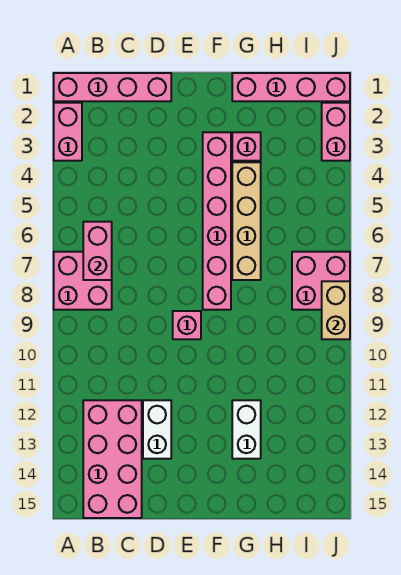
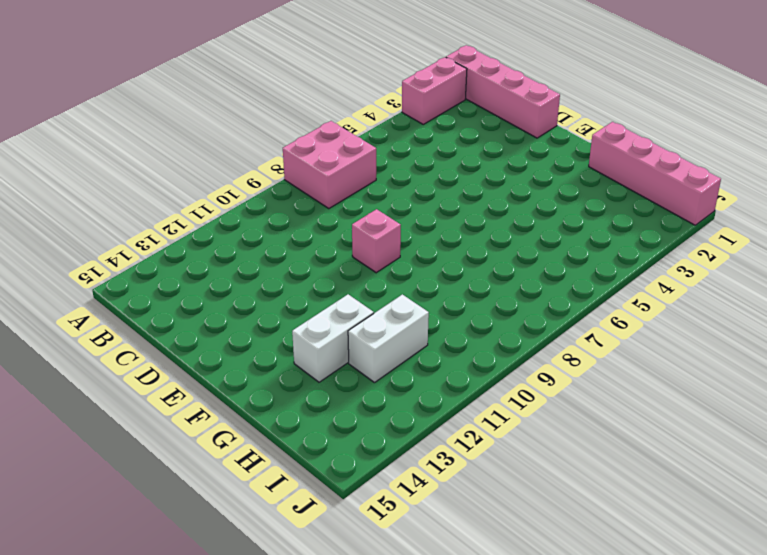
white brick H11:H12 level 1 -> white brick D12:D13 level 1
none -> pink brick B12:C15 level 1
none -> pink brick F3:F8 level 1
none -> pink brick G3 level 1

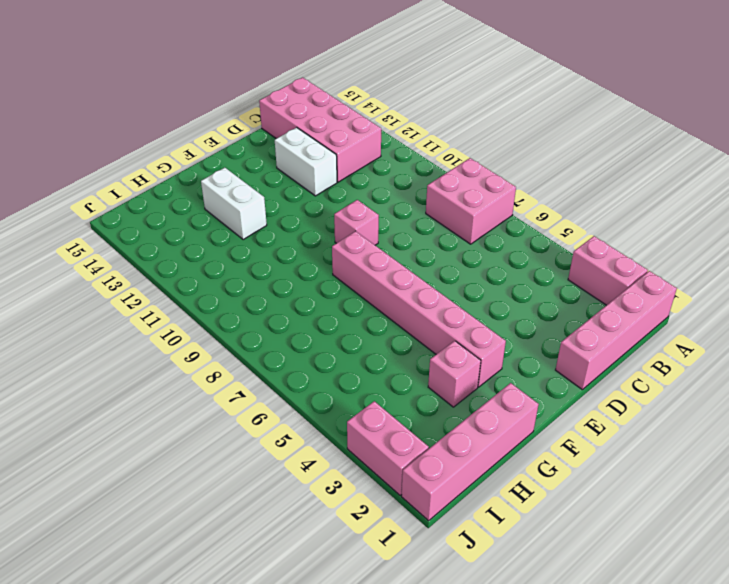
none -> tan brick G4:G7 level 1
none -> pink brick I7:J8 level 1
none -> pink brick B6:B7 level 2

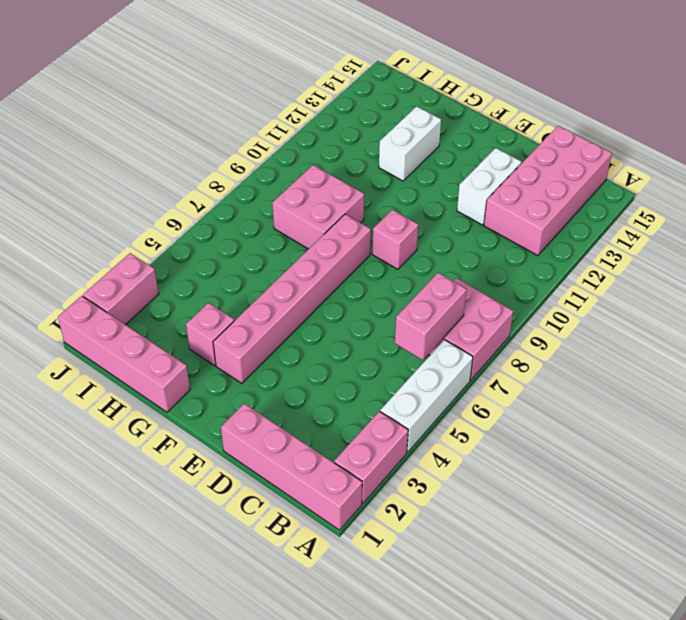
white brick A4:A6 level 1 -> none
pink brick G8:H9 level 1 -> pink brick I7:J8 level 1
none -> tan brick G4:G7 level 1
none -> tan brick J8:J9 level 2

